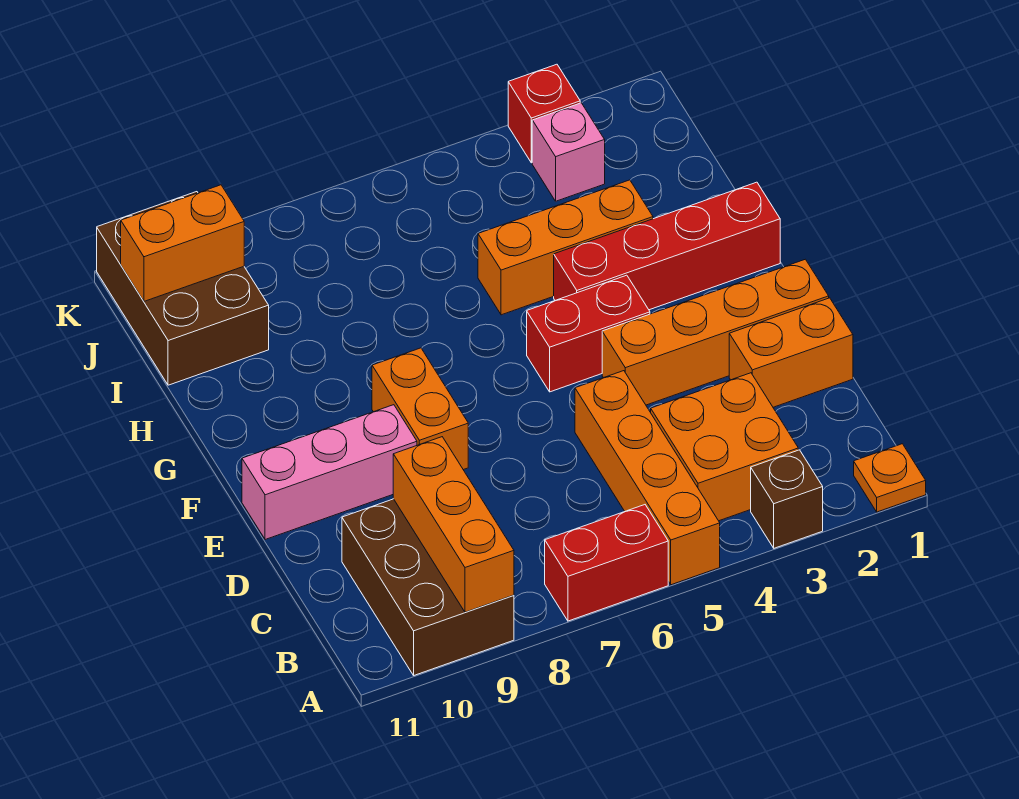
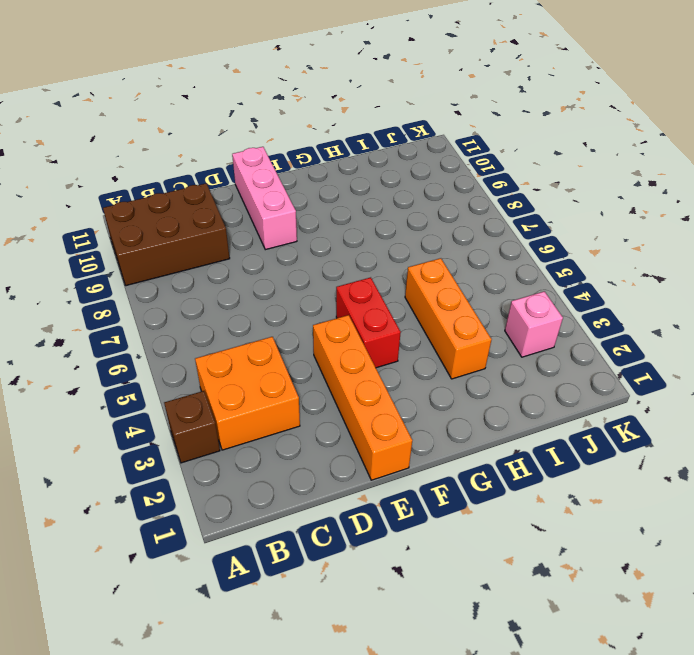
none -> orange plate A1 level 1
none -> orange brick A5:D5 level 1
none -> red brick A6:A7 level 1

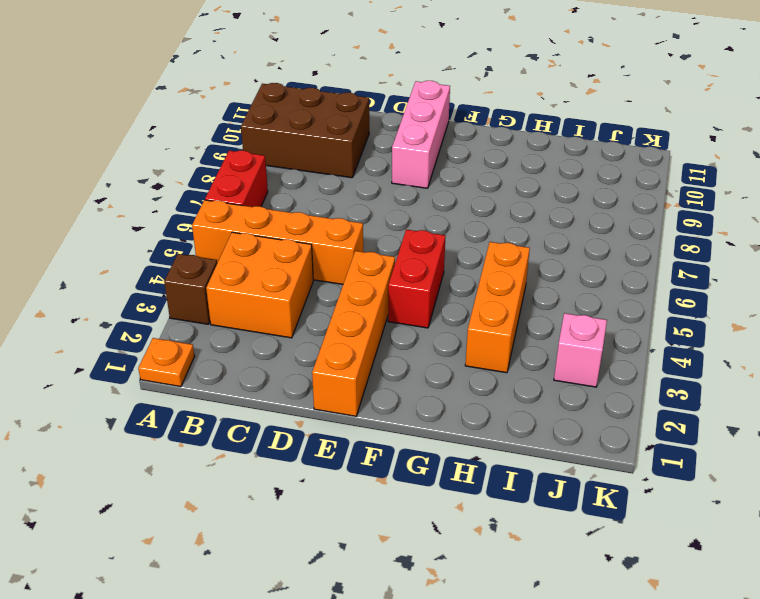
none -> orange brick D1:D2 level 1
none -> orange brick E8:F8 level 1
none -> red brick G1:G4 level 1

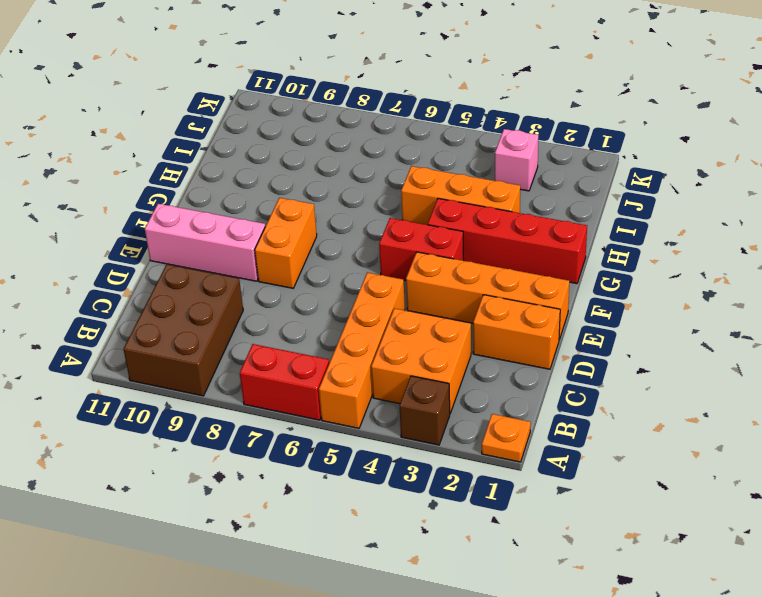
none -> brown brick I10:K11 level 1
none -> red brick K3 level 1
none -> orange brick A9:C9 level 2

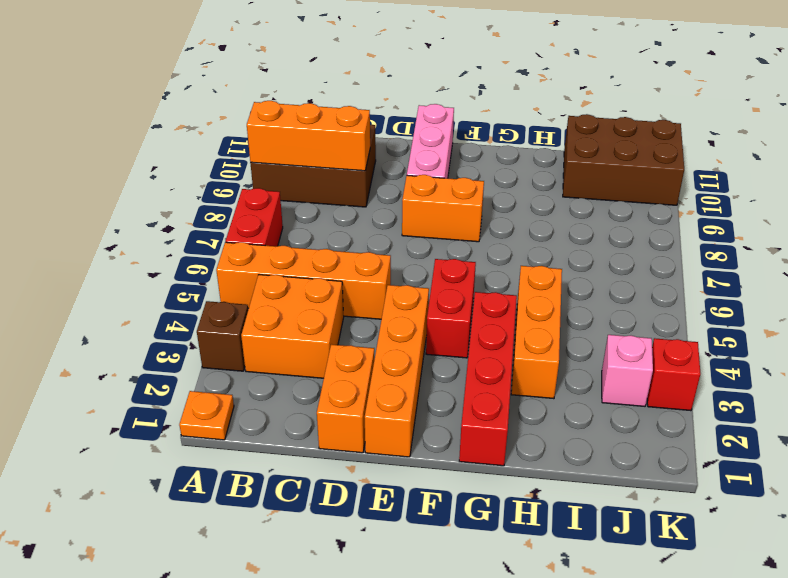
none -> orange brick J10:J11 level 2

